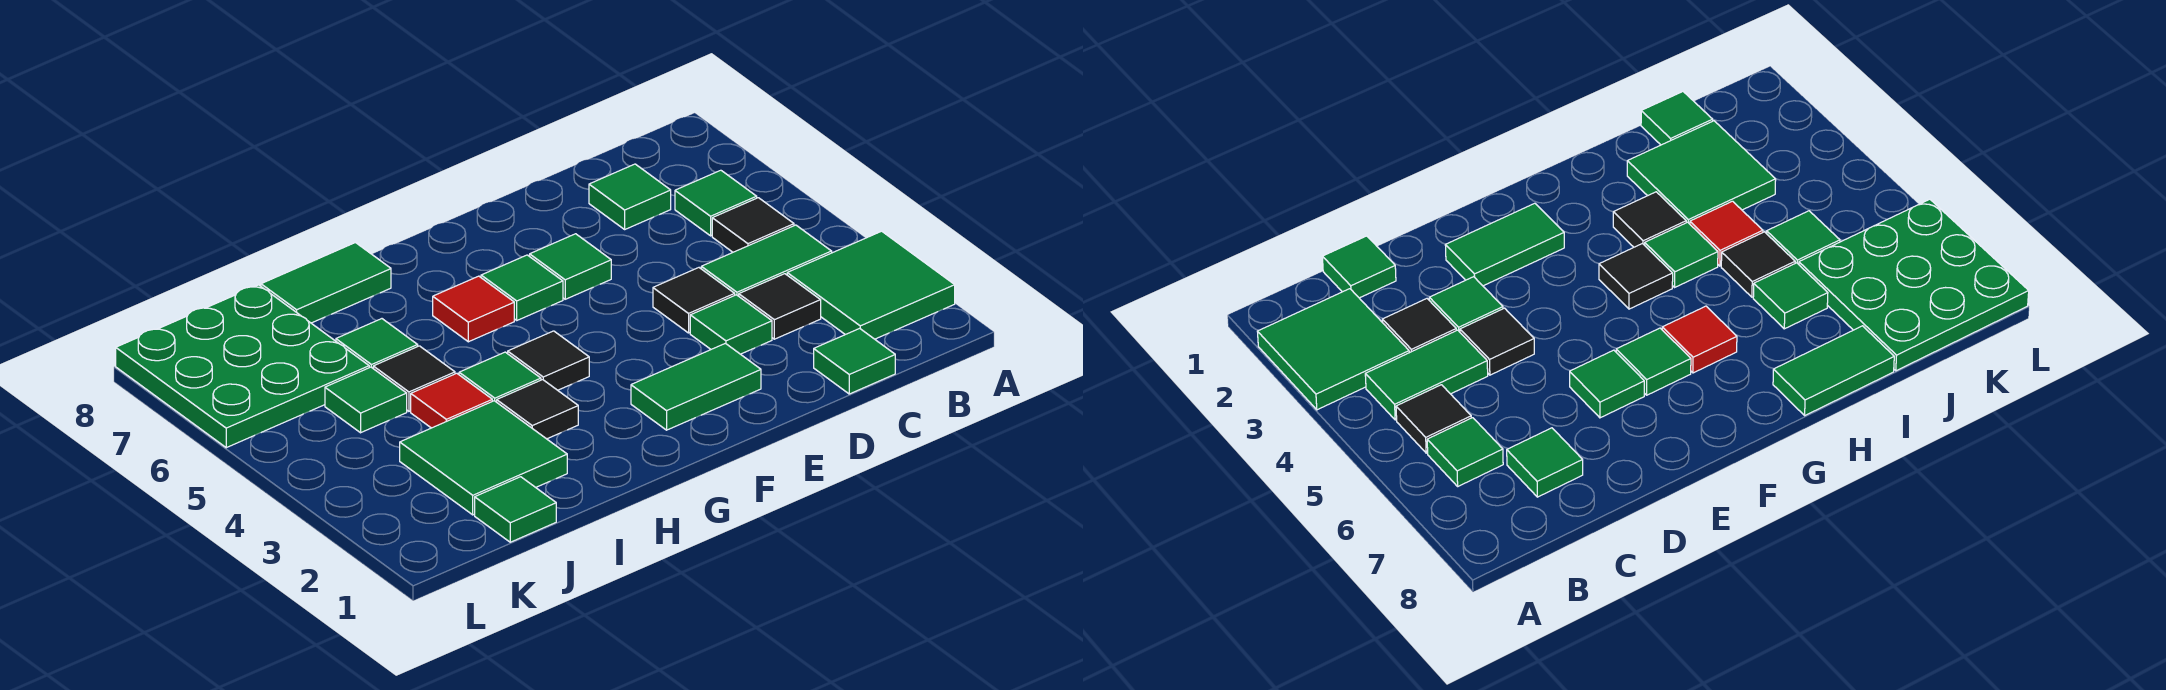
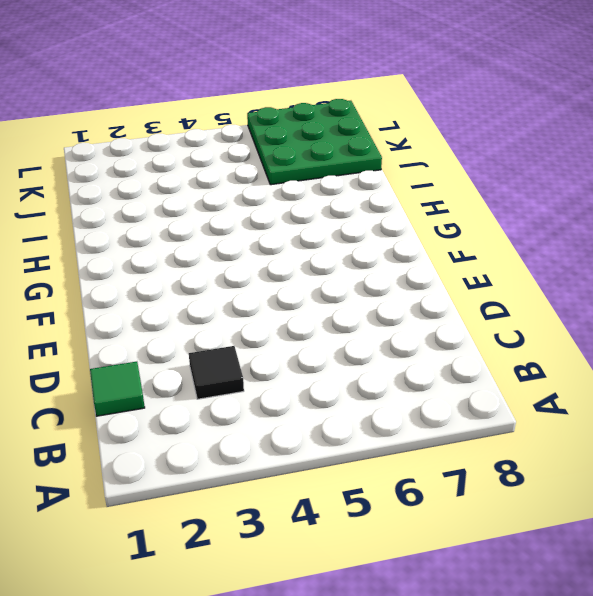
none -> green tile A2:B3 level 1
none -> green tile B4:C4 level 1
none -> black tile B5 level 1

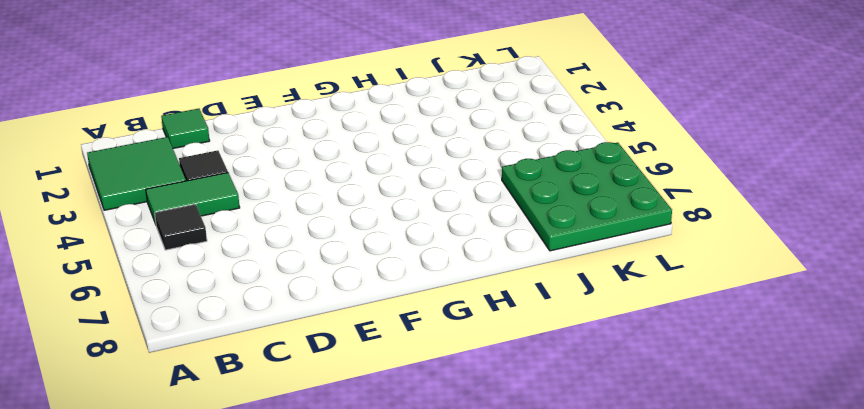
none -> green tile B6 level 1
none -> green tile C7 level 1
none -> green tile D3 level 1

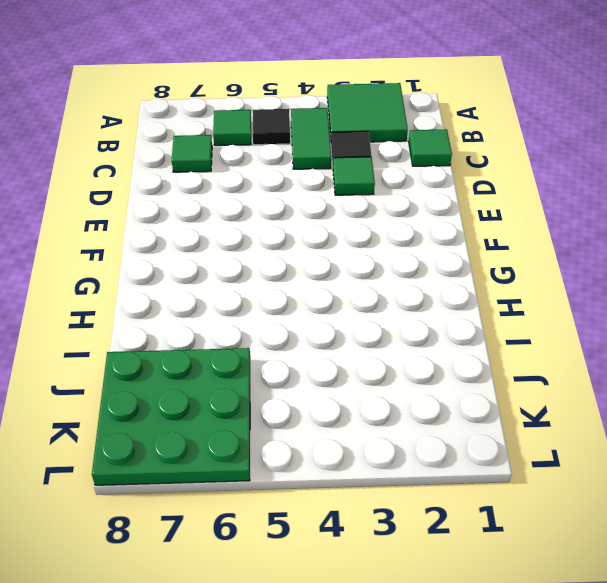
none -> black tile D4 level 1
none -> green tile E2:F2 level 1
none -> green tile E6 level 1

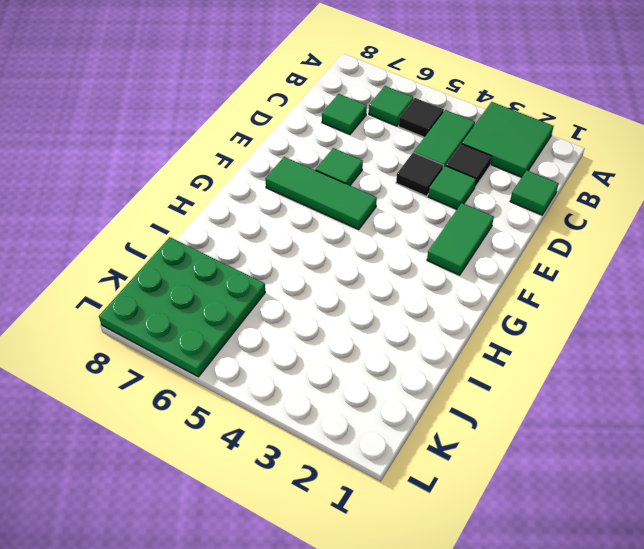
green tile F5:F7 level 1 -> green tile F6 level 1
none -> black tile G4 level 1
none -> red tile G6 level 1
none -> black tile H3 level 1

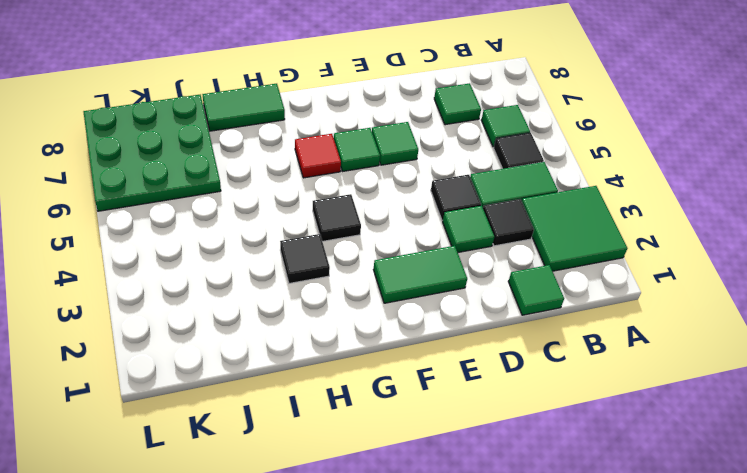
none -> green tile H4 level 1
none -> green tile I2:J3 level 1
none -> red tile I4 level 1

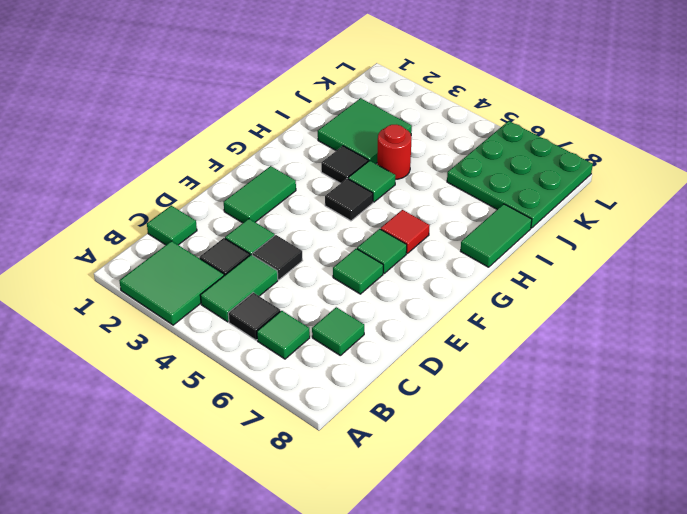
red round brick I4 level 1 -> red tile I4 level 1
none -> black tile I5 level 1
none -> green tile I6 level 1
none -> green tile J1 level 1

